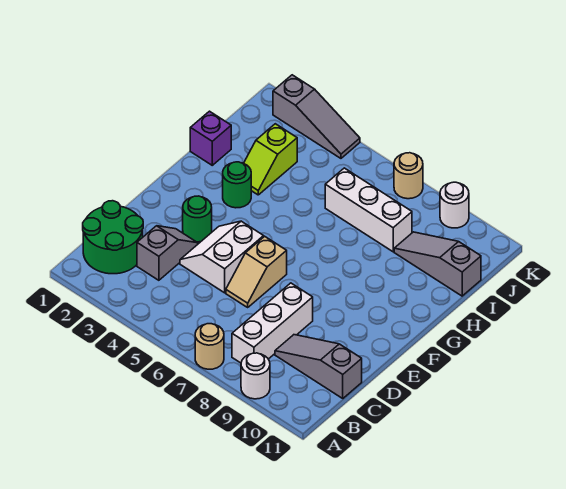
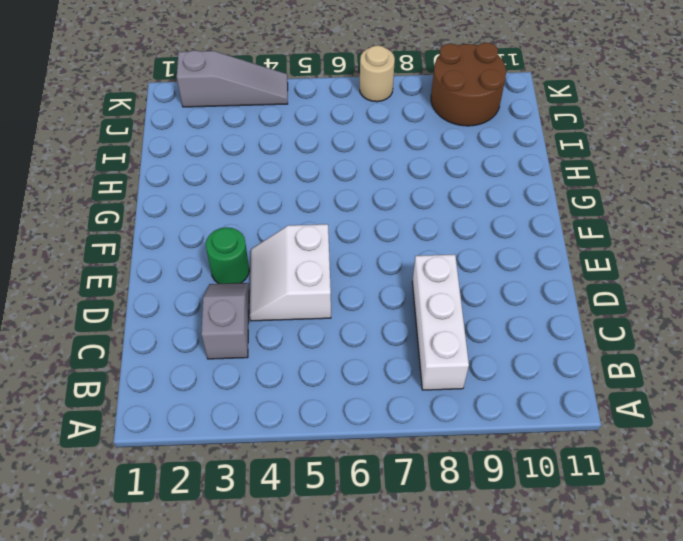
brown round brick J9:K10 level 1 -> white round brick K9 level 1
none -> tan round brick A7 level 1
none -> white round brick A9 level 1
none -> green round brick B1:C2 level 1

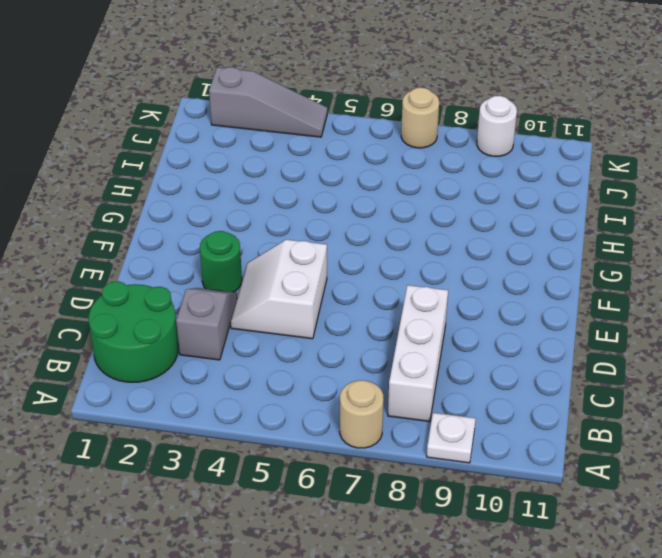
white plate A9 level 1 -> white round brick A9 level 1
none -> grey slope C9:C11 level 1 top 11
none -> tan slope D6:E6 level 1 top E
none -> green round brick G3 level 1

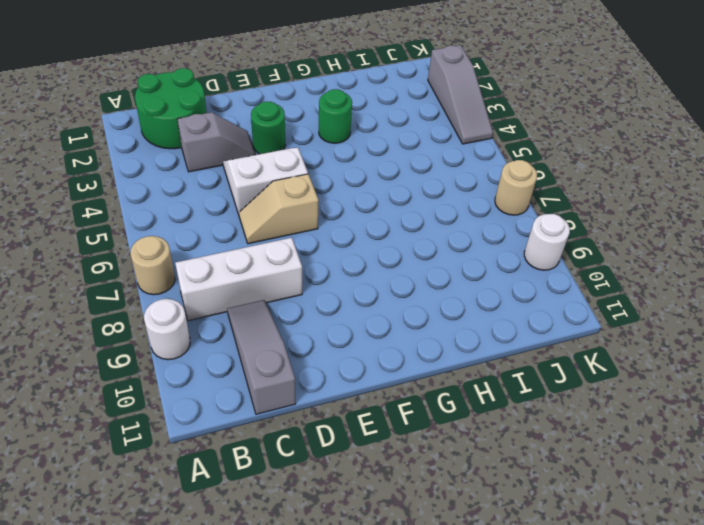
none -> purple brick H1 level 1
none -> lime slope H3:I3 level 1 top I
none -> white brick I6:I8 level 1

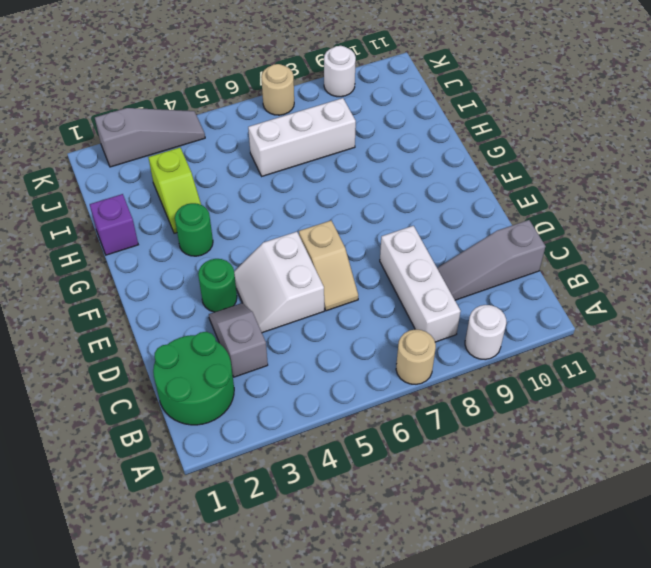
none -> grey slope I9:I11 level 1 top 11

